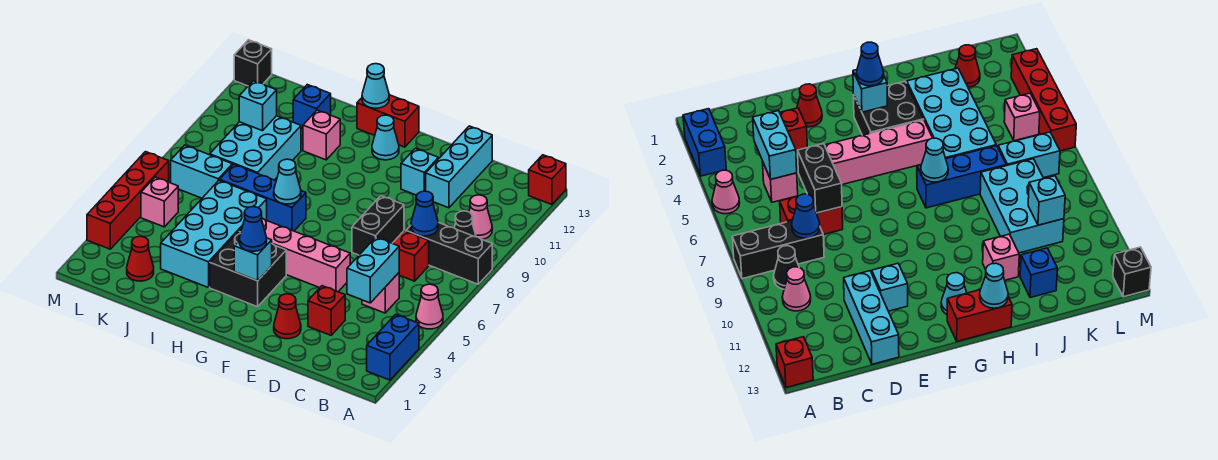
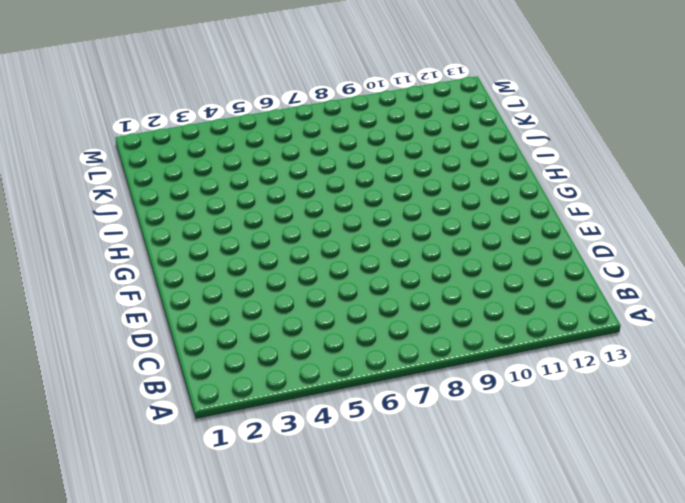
none -> blue brick A2:A3 level 1
none -> pink cone A5 level 1
none -> black brick A8:C8 level 1
none -> red brick A13 level 1

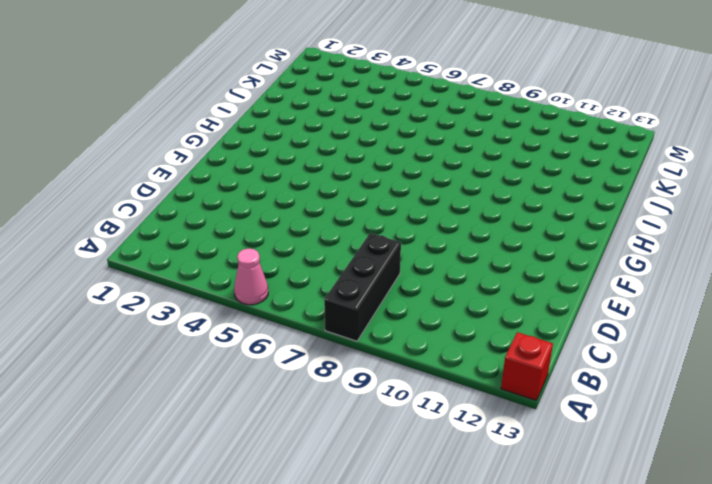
none -> blue brick A2:A3 level 1
none -> black cone B9 level 1
none -> pink cone B10 level 1
none -> pink brick C5 level 1

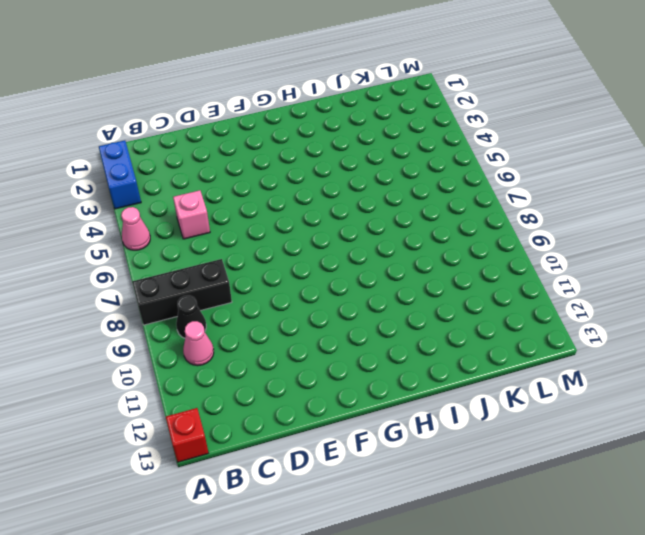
none -> red brick C7:D7 level 1
none -> red brick D3 level 1
none -> cyan brick D11:D13 level 1
none -> red cone E2 level 1

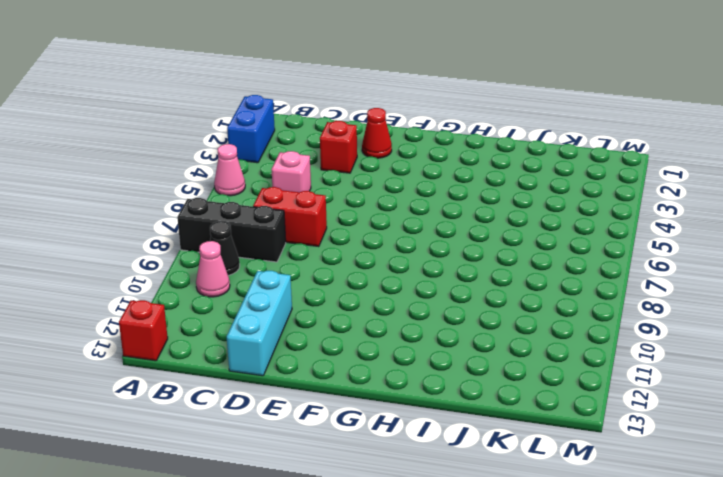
none -> pink brick E5:H5 level 1
none -> cyan brick E11 level 1
none -> black brick G3:H4 level 1
none -> cyan cone G12 level 1

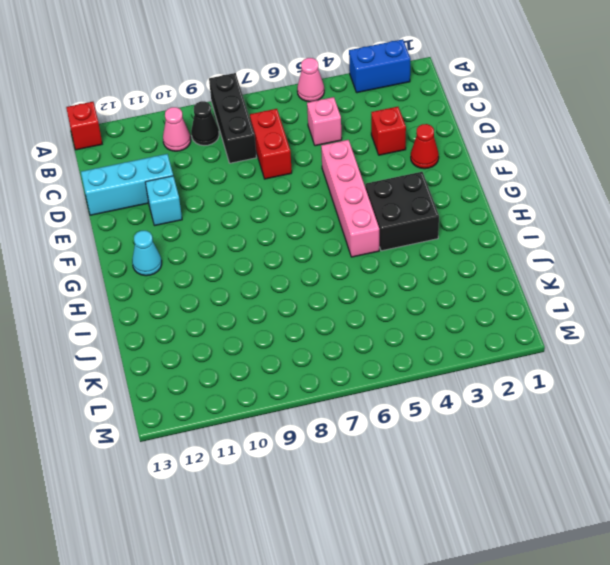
none -> red brick G13:H13 level 1
none -> blue brick H7:J7 level 1
none -> cyan brick I3:J6 level 1
none -> pink brick I11 level 1

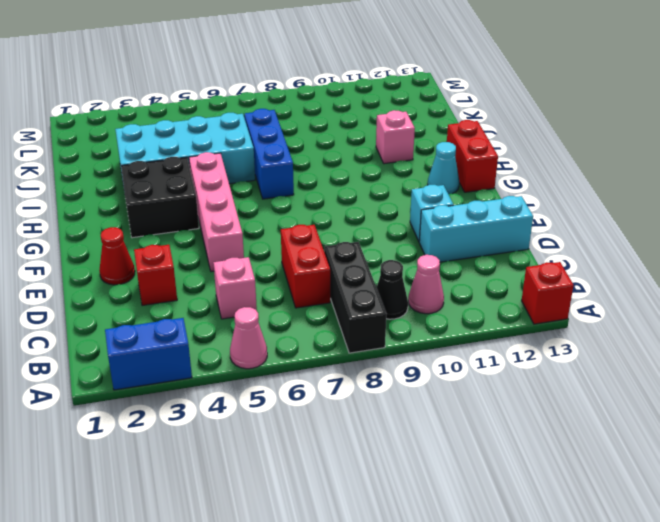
none -> cyan brick J8:K10 level 1
none -> blue brick J12 level 1
none -> red cone K2 level 1
none -> cyan brick K7:L7 level 1

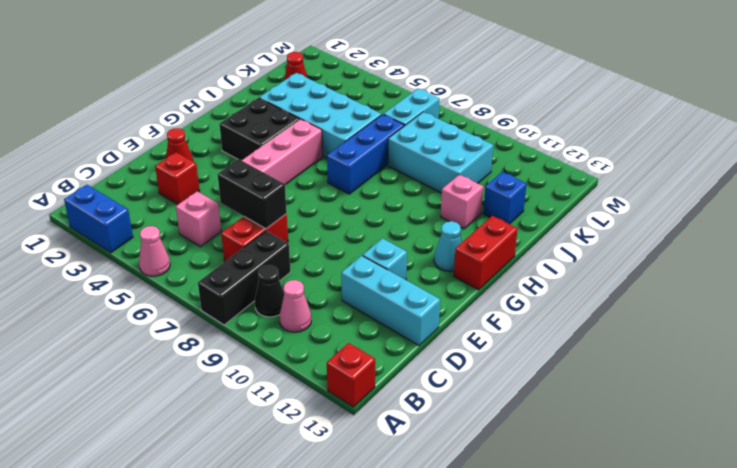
none -> pink brick L5 level 1
none -> red brick M3:M6 level 1
none -> black brick M13 level 1
none -> cyan brick C4:C5 level 2

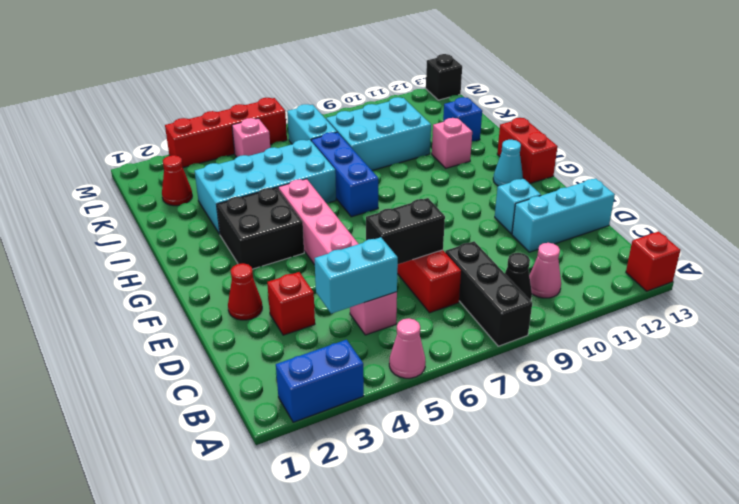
none -> blue cone C8 level 2
none -> cyan brick G3 level 2
none -> cyan cone H7 level 2
none -> cyan cone H13 level 2

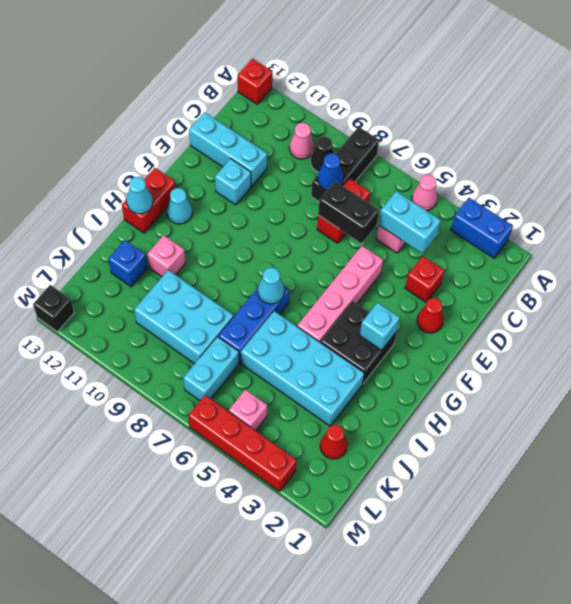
none -> cyan brick K10 level 2
none -> blue cone G3 level 3

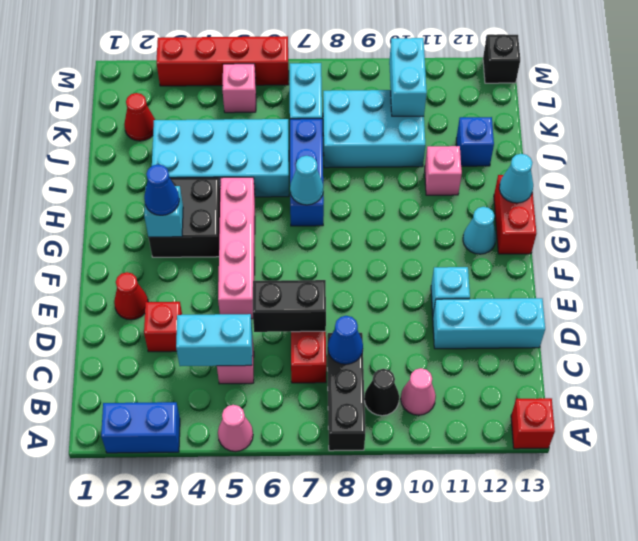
cyan brick K10:L10 level 2 -> cyan brick K10 level 2

